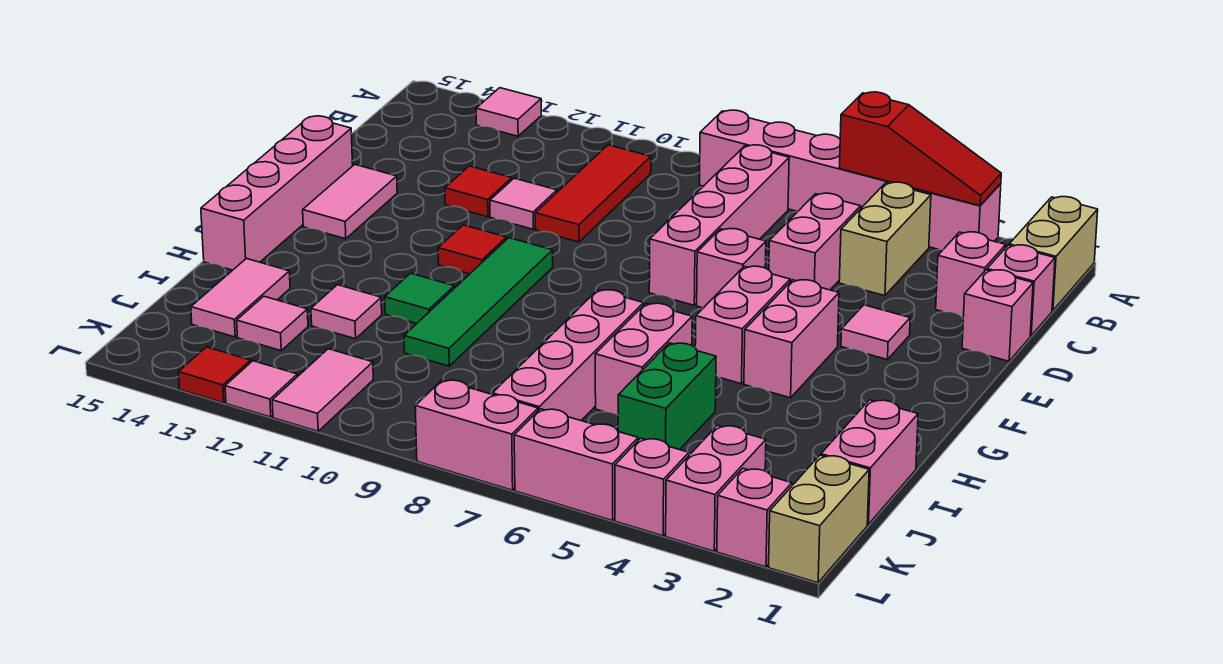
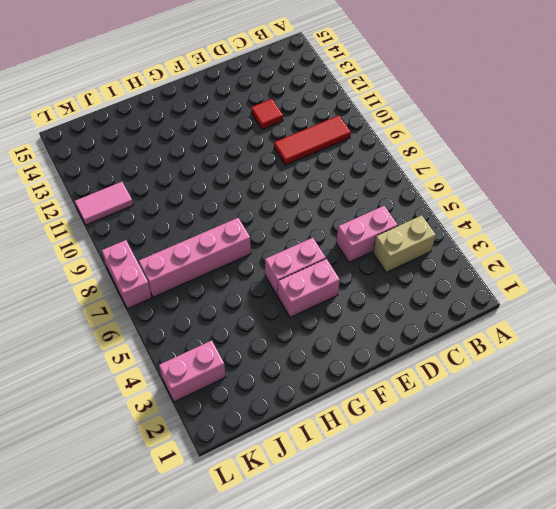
none -> tan brick A1:B1 level 1
none -> pink brick A3:A8 level 1
none -> pink tile A13 level 1
none -> pink brick B7:E7 level 1

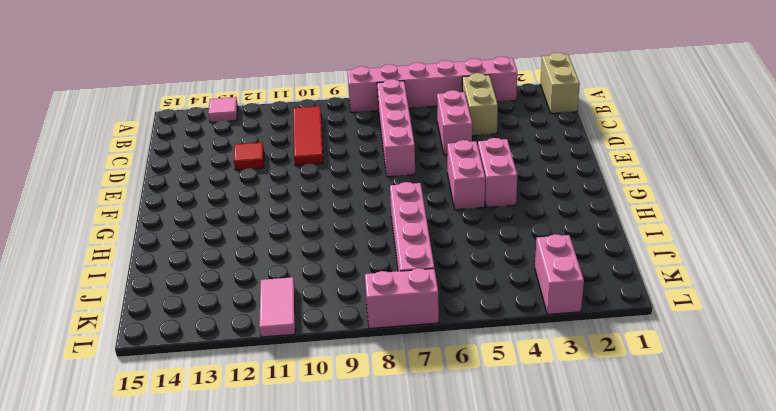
none -> pink brick C1 level 1
none -> pink brick C2 level 1
none -> pink brick D1 level 1
none -> pink tile D11 level 1

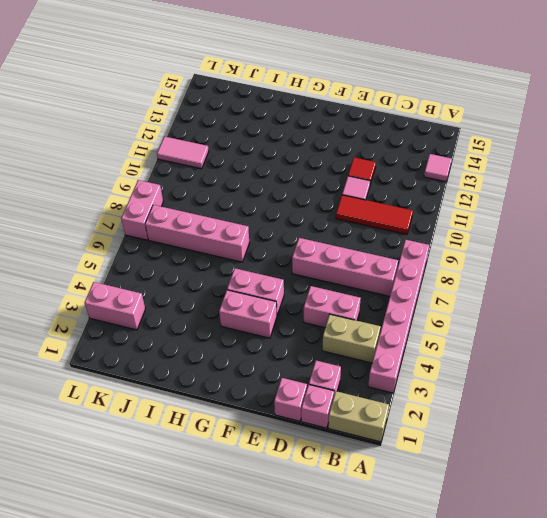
none -> pink tile E3 level 1
none -> pink brick E6 level 1
none -> pink tile E14:F14 level 1
none -> pink brick E15:H15 level 1

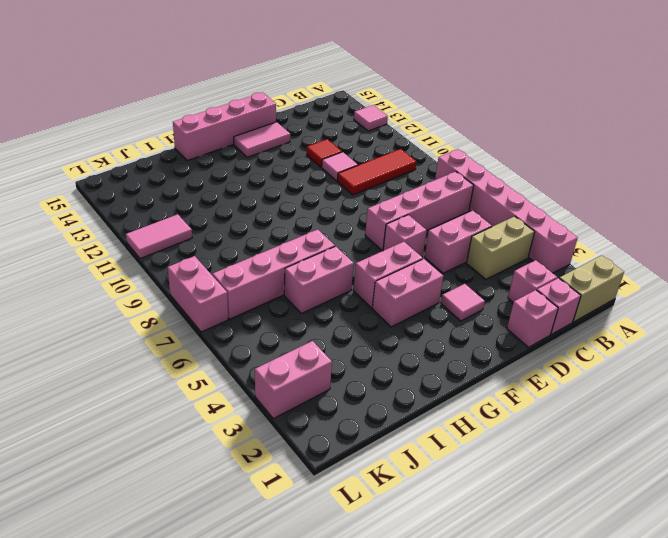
none -> green tile F10:I10 level 1
none -> red tile F11 level 1
none -> green tile H11 level 1
none -> pink brick I1:J1 level 1

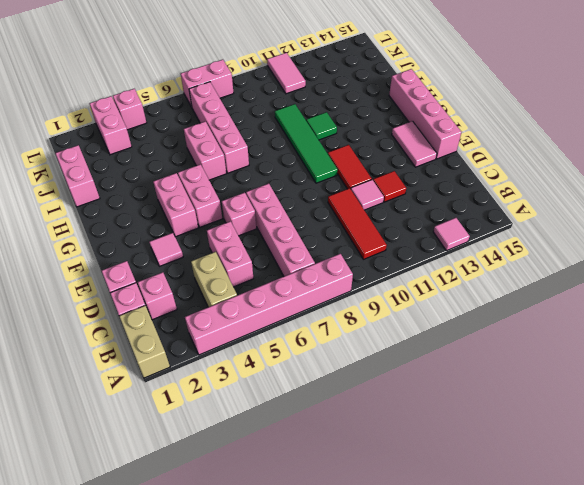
red tile E11:F11 level 1 -> red tile F11 level 1
none -> green brick I5:J5 level 1
none -> pink tile I12 level 1
none -> pink tile I14:J14 level 1
none -> pink tile J13 level 1

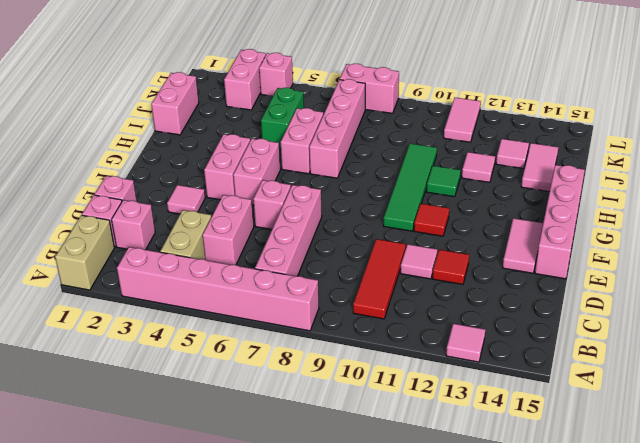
none -> tan brick K1:L1 level 1
none -> pink brick L2 level 1
none -> pink brick L5:L6 level 1
none -> pink tile L12 level 1

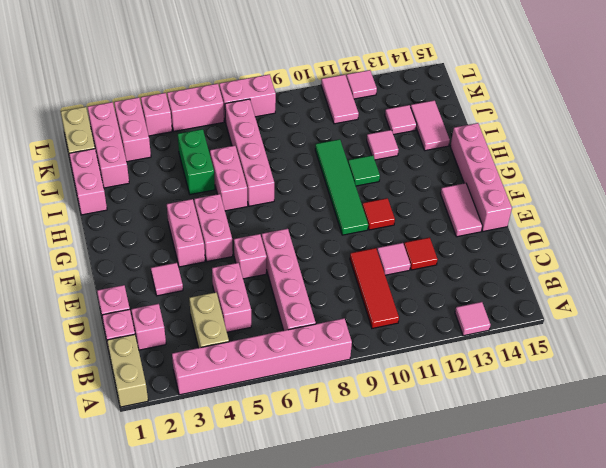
pink brick J2:L2 level 1 -> pink brick L2 level 1
none -> red tile L13 level 1
none -> red slope A3:A5 level 2 top 5

